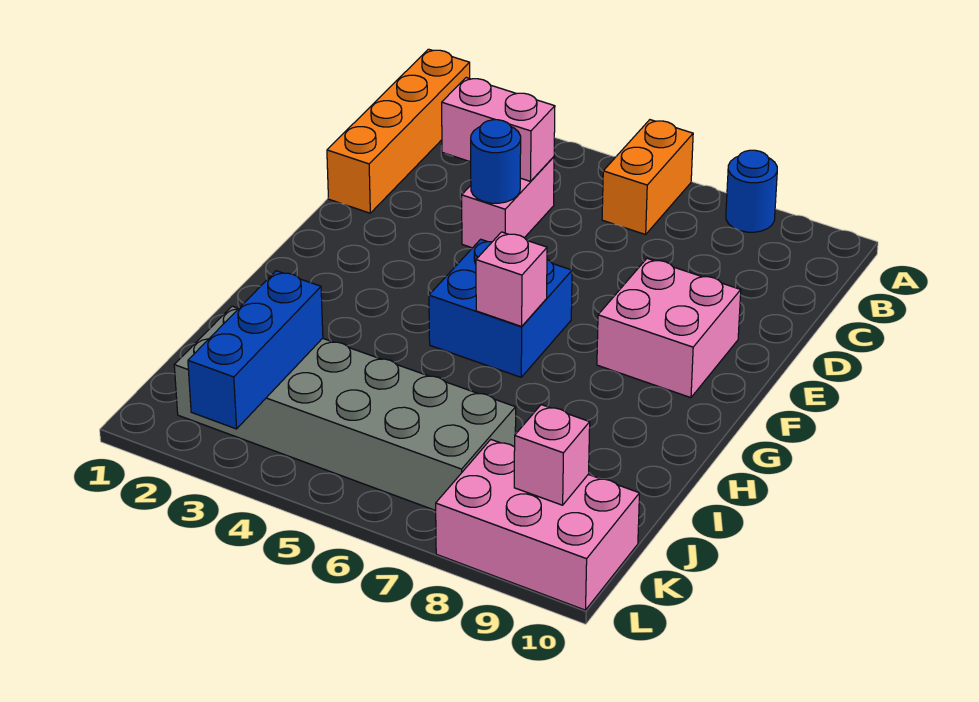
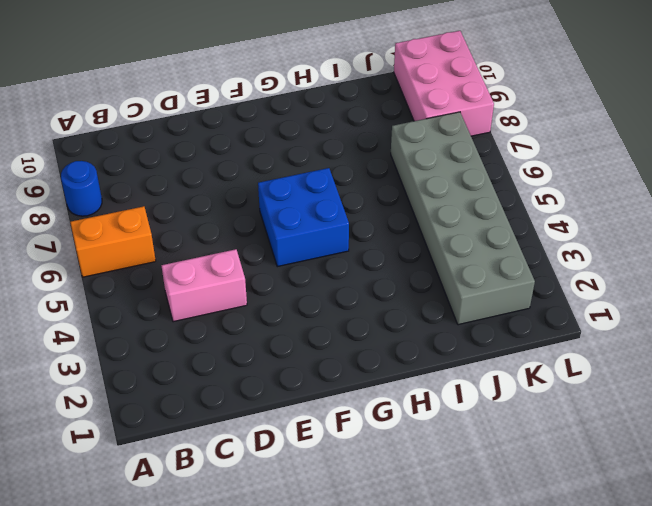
none -> orange brick A1:D1 level 1
none -> pink brick E8:F9 level 1
none -> pink brick C3:C4 level 2

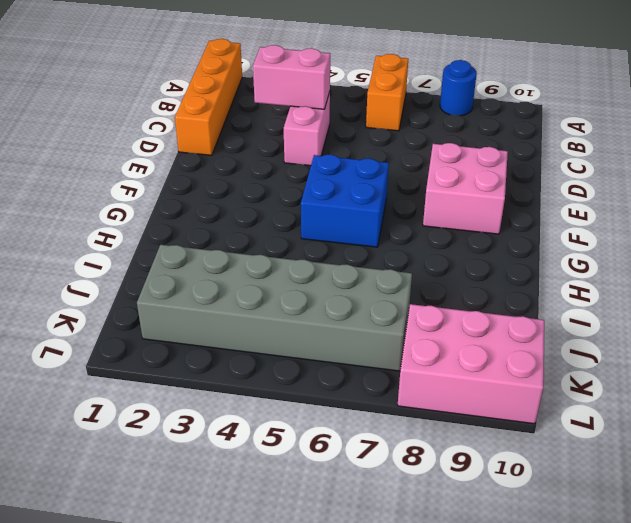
none -> blue round brick D4 level 2
none -> pink brick G6 level 2
none -> blue brick J3:L3 level 2

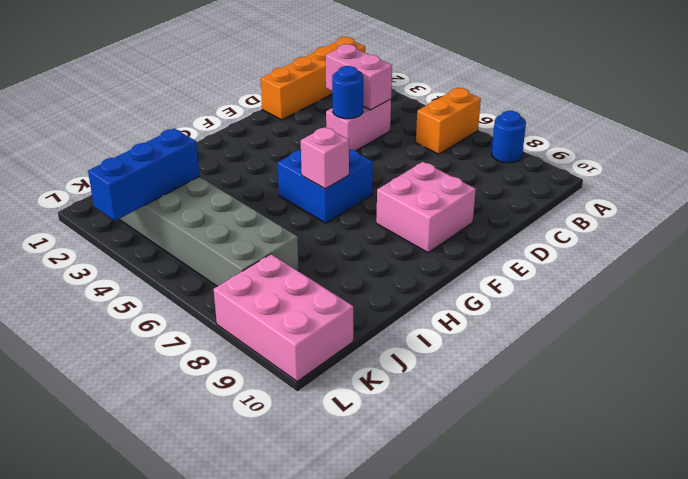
none -> pink brick K9 level 2

